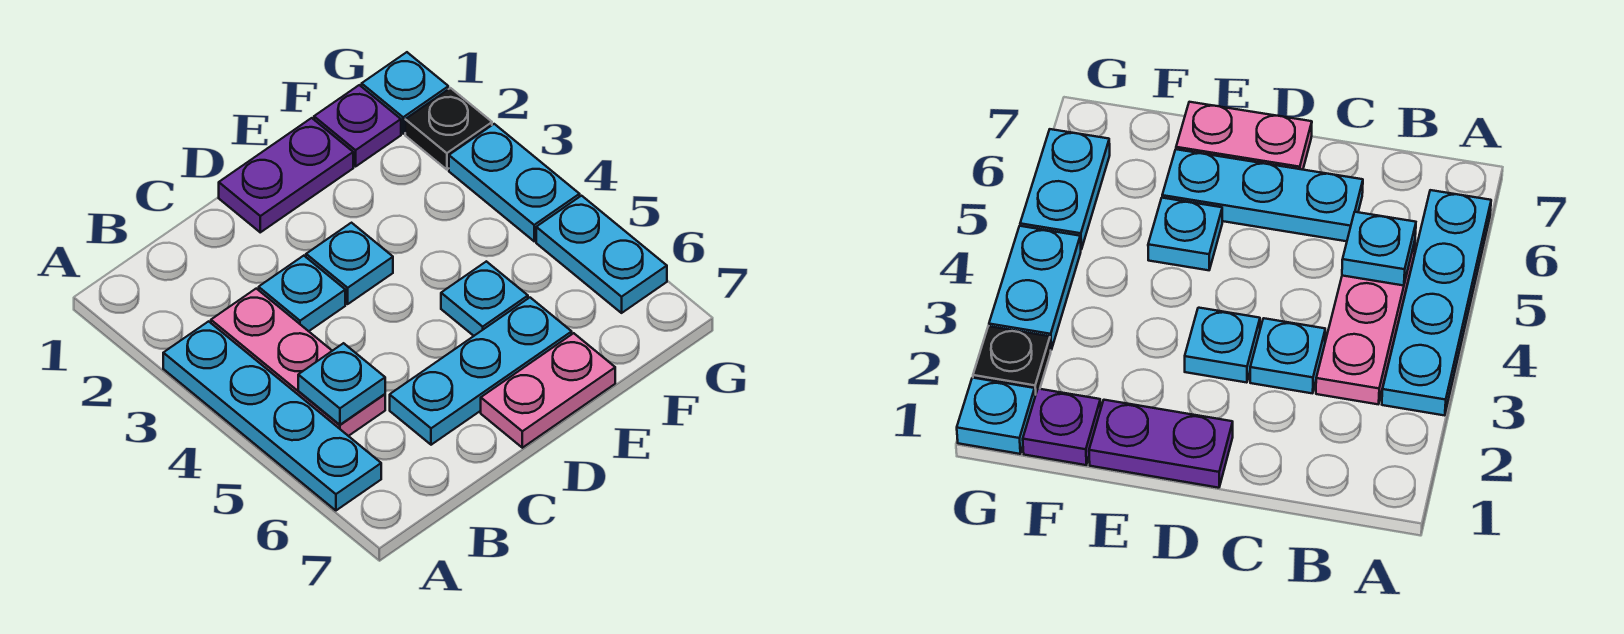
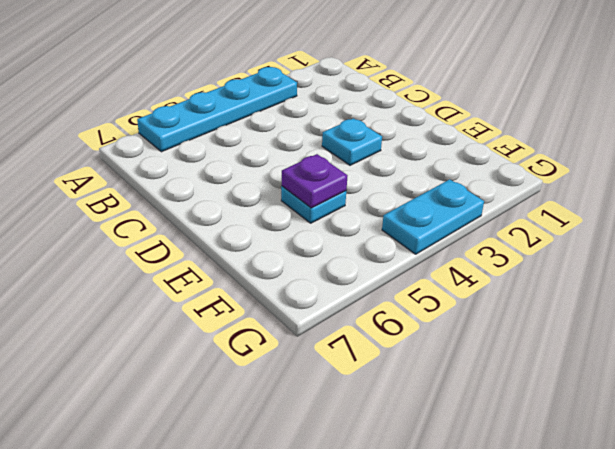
purple plate E5 level 2 -> purple plate F1 level 1
none -> pink plate B3:B5 level 1
none -> cyan plate C3 level 1
none -> cyan plate C6:E6 level 1

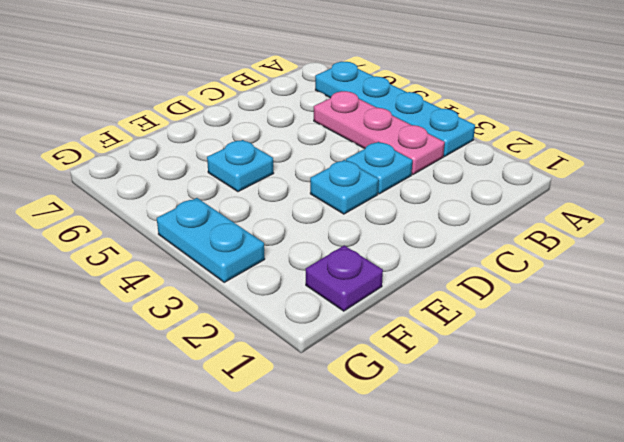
none -> cyan plate C6:E6 level 1
none -> purple plate D1:E1 level 1
none -> pink plate D7:E7 level 1

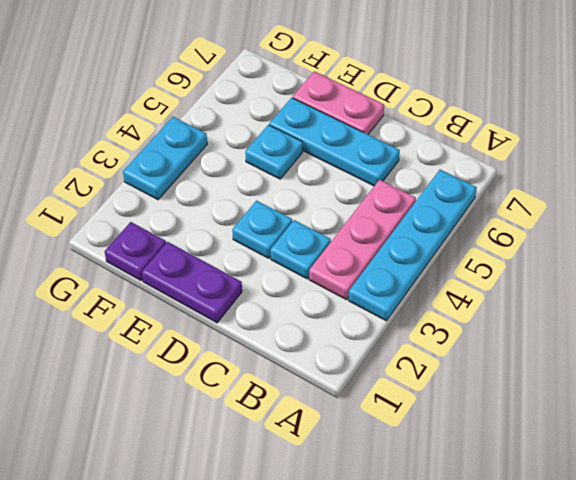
none -> cyan plate G1 level 1
none -> black plate G2 level 1
none -> cyan plate G5:G6 level 1

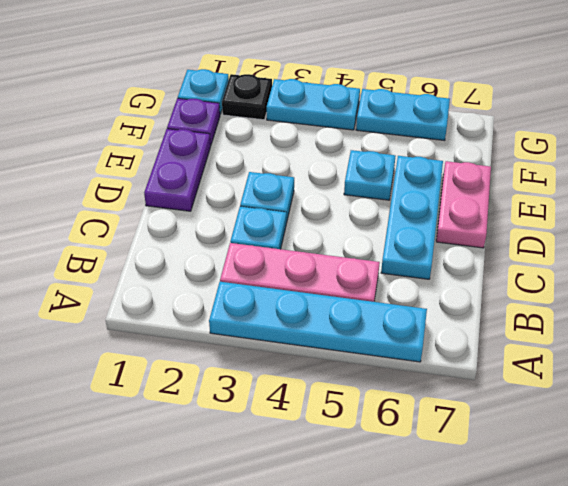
none -> cyan plate B5 level 2

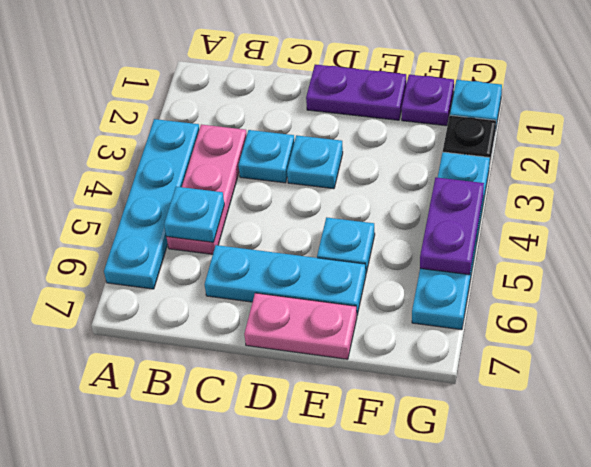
purple plate G4:G5 level 2 -> none

